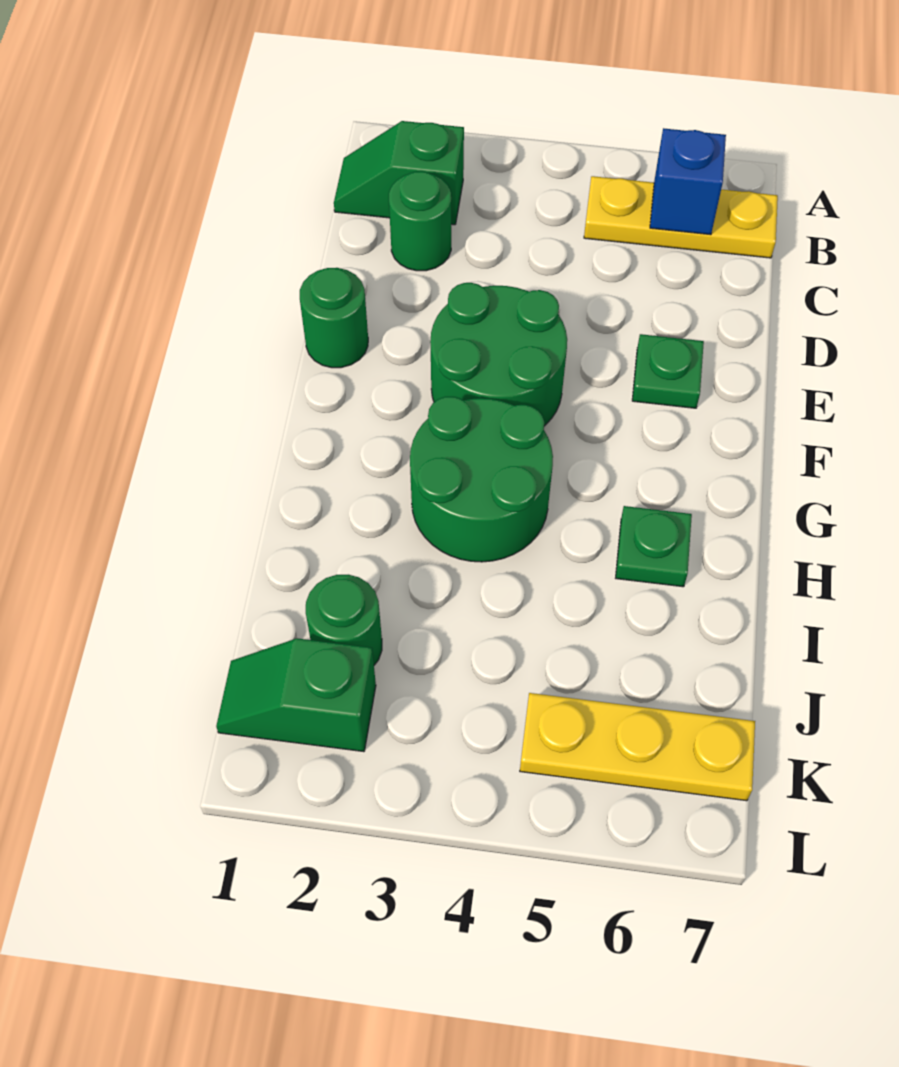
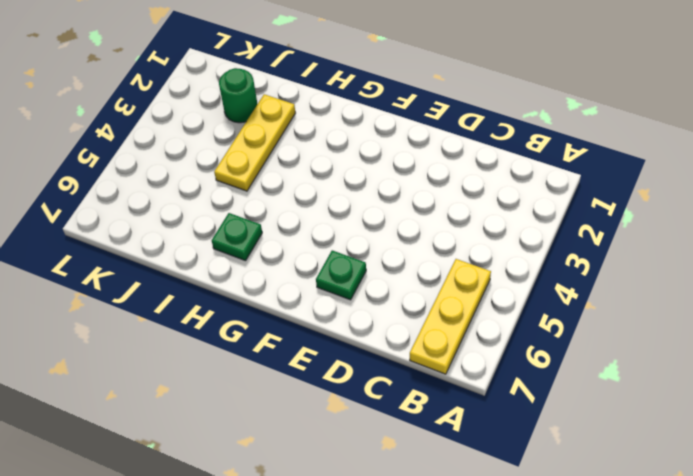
yellow plate I2:I4 level 1 -> yellow plate K5:K7 level 1
none -> green slope B1:B2 level 1 top 2
none -> green round brick C2 level 1
none -> green round brick E1 level 1

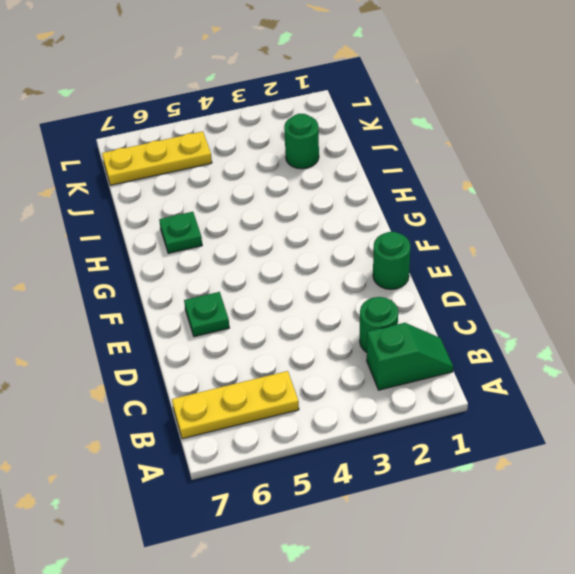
none -> green round brick E3:F4 level 1
none -> green round brick G3:H4 level 1
none -> green slope K1:K2 level 1 top 2

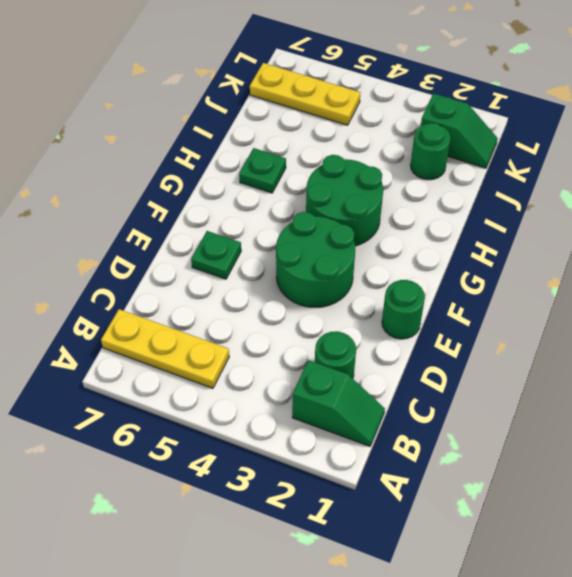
none -> blue brick B6 level 2

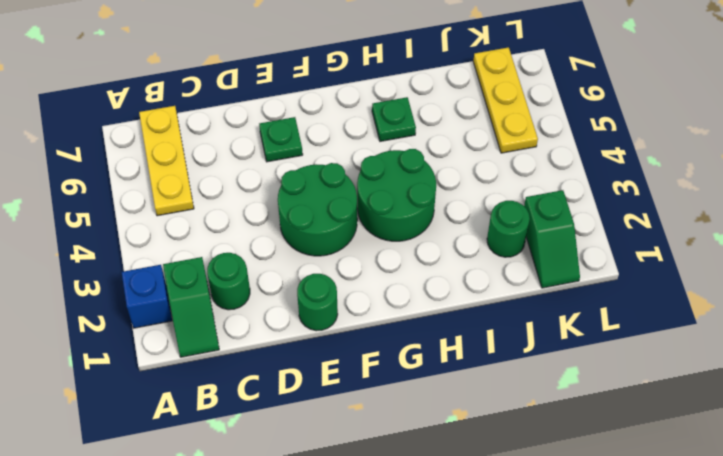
blue brick A2 level 1 -> blue brick B6 level 2

